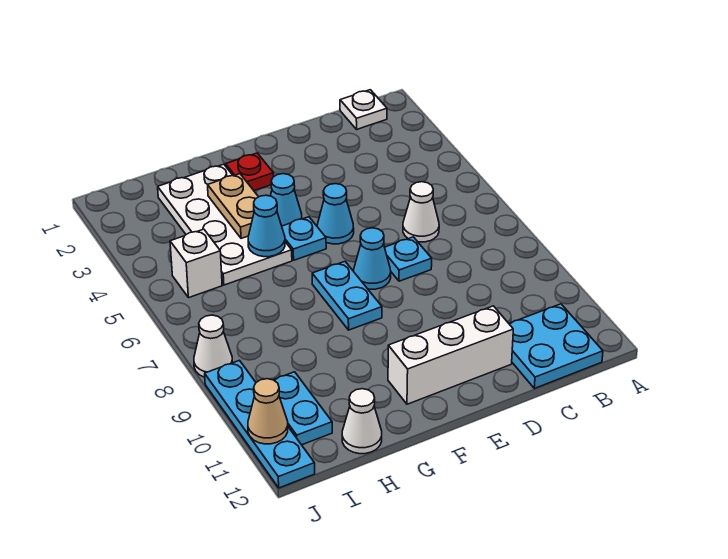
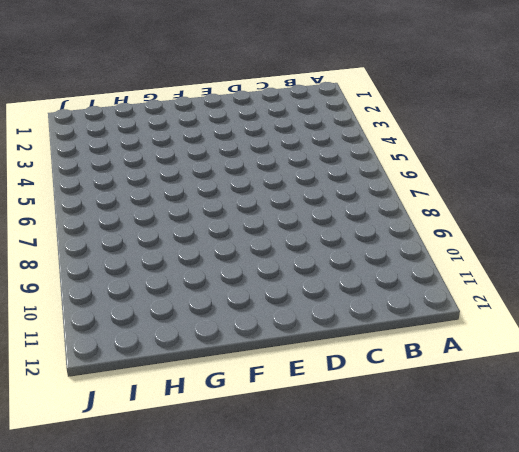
none -> white plate B1 level 1
none -> cyan plate B11:C12 level 1
none -> white cone C6 level 1

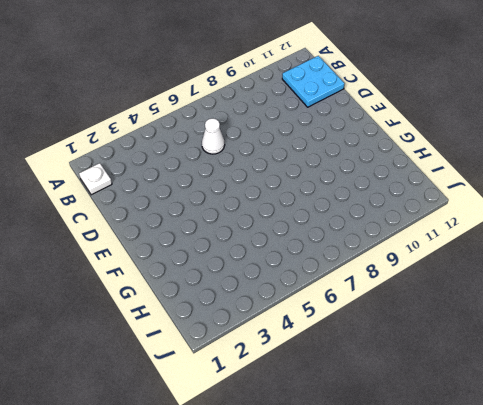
none -> cyan plate D7 level 1
none -> white brick D11:F11 level 1
none -> cyan cone E5 level 1

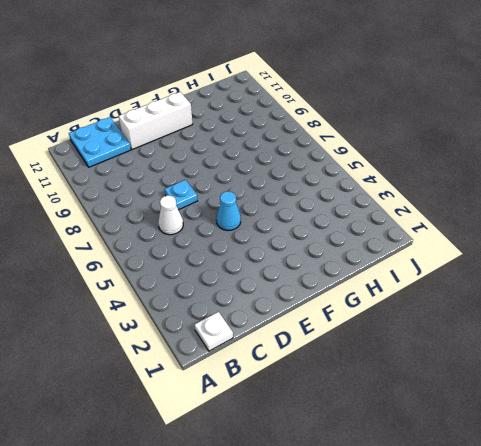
none -> cyan cone E7 level 1
none -> red plate F2 level 1
none -> cyan cone F4 level 1

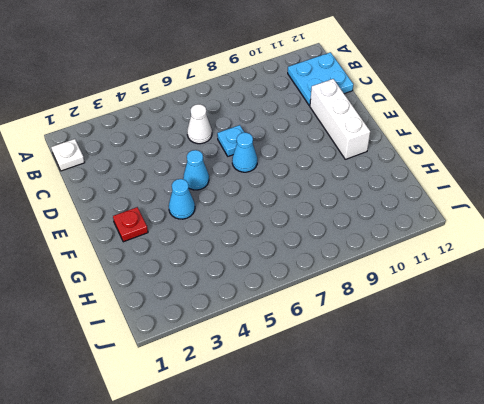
none -> cyan plate F5 level 1
none -> cyan plate F7:F8 level 1
none -> white plate G2:H5 level 1

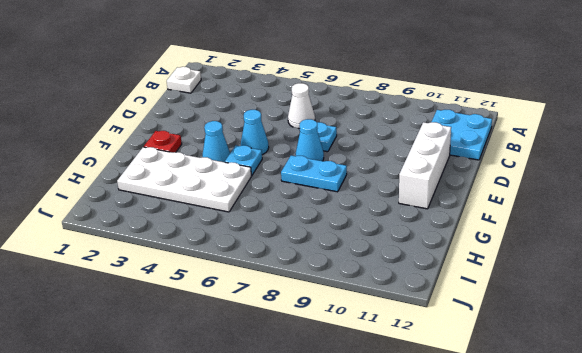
none -> white cone H12 level 1
none -> white brick I5 level 1
none -> cyan plate I10:I11 level 1

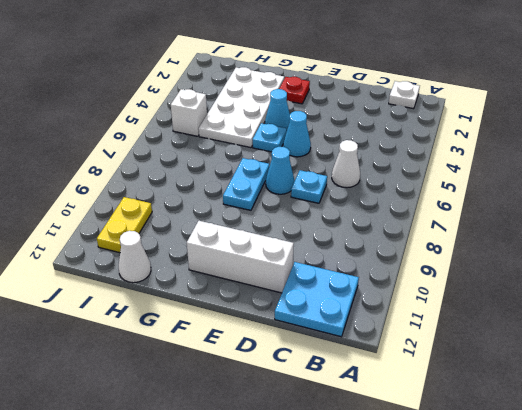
yellow plate I10:I11 level 1 -> cyan plate I10:I11 level 1
none -> white cone J8 level 1
none -> cyan plate J9:J12 level 1
none -> tan plate G3:G4 level 2

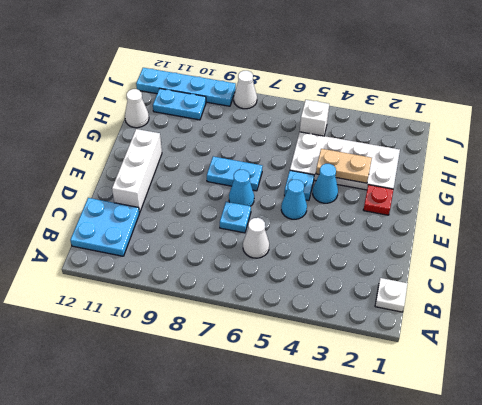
none -> cyan cone G5 level 2
none -> tan cone J11 level 2

